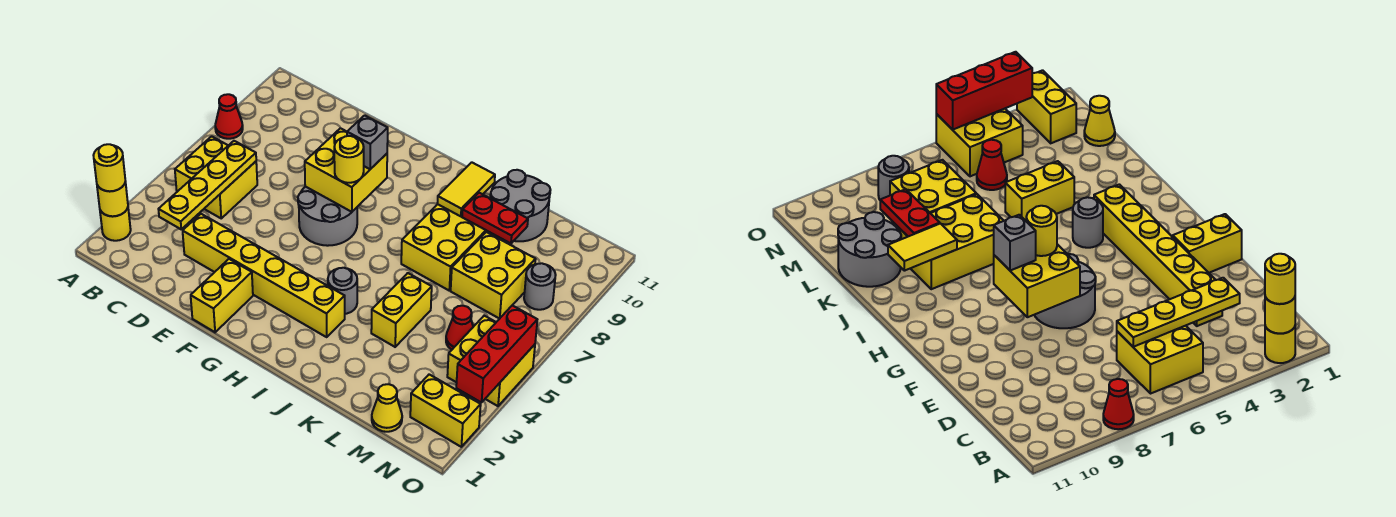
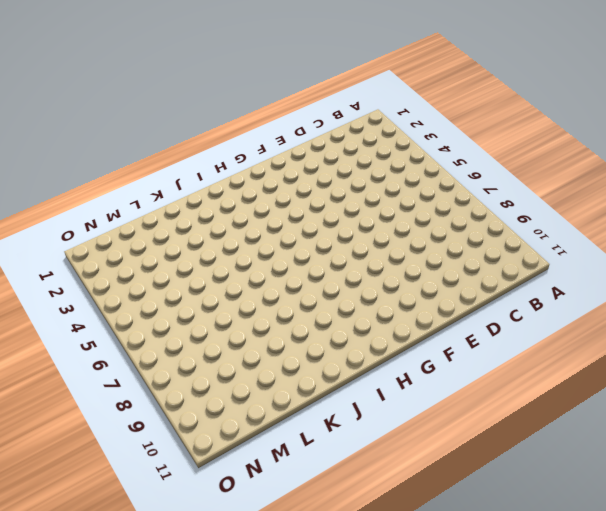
none -> yellow round brick A2 level 1
none -> red cone A8 level 1
none -> yellow brick B5:C6 level 1

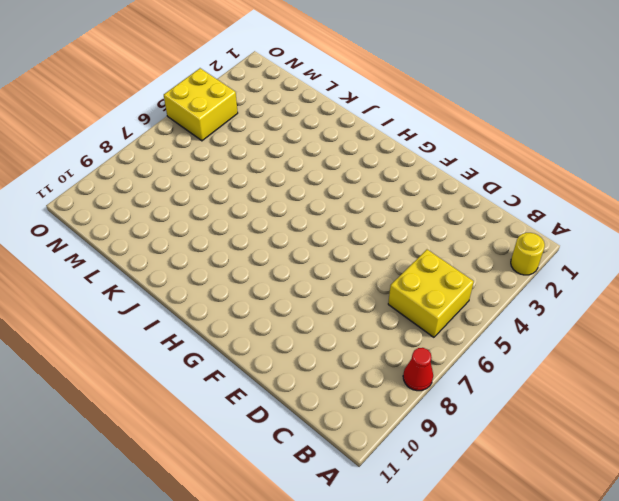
none -> yellow brick D3:I3 level 1
none -> yellow brick F1:F2 level 1
none -> grey round brick F6:G7 level 1

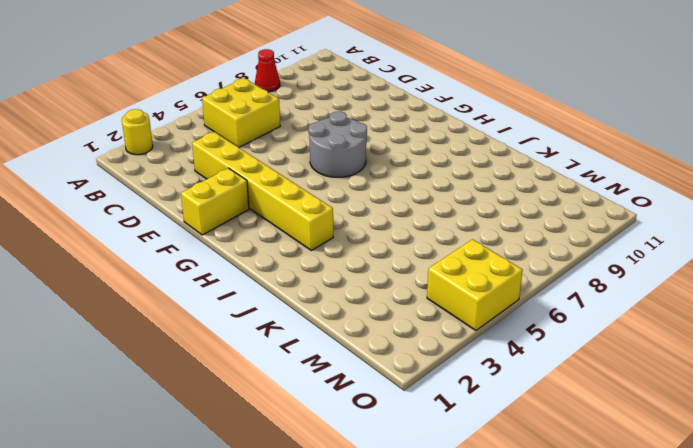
none -> grey round brick I4 level 1
none -> yellow brick J7:K9 level 1
none -> yellow brick K4:K5 level 1

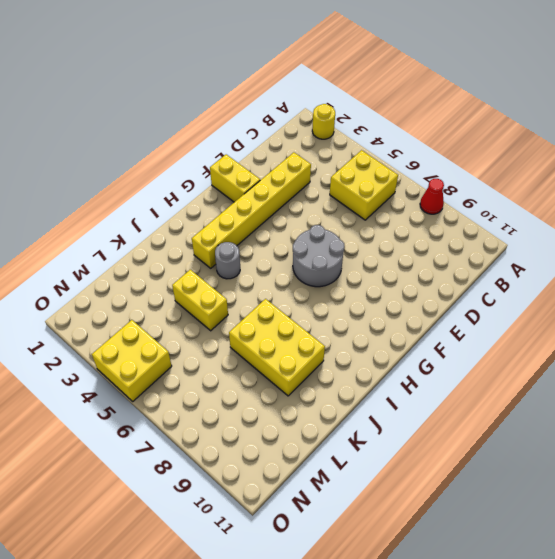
none -> grey round brick K10:L11 level 1
none -> yellow brick L7:M8 level 1
none -> yellow cone M1 level 1

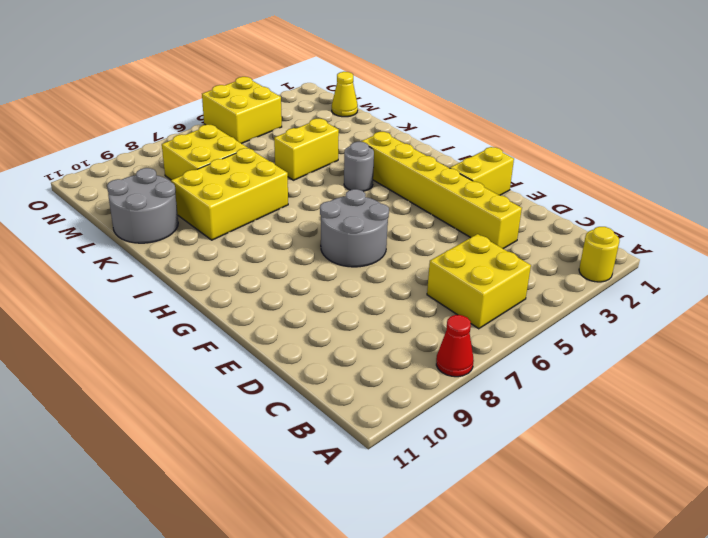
none -> red cone M5 level 1
none -> yellow brick N2:O2 level 1
none -> grey round brick N8 level 1

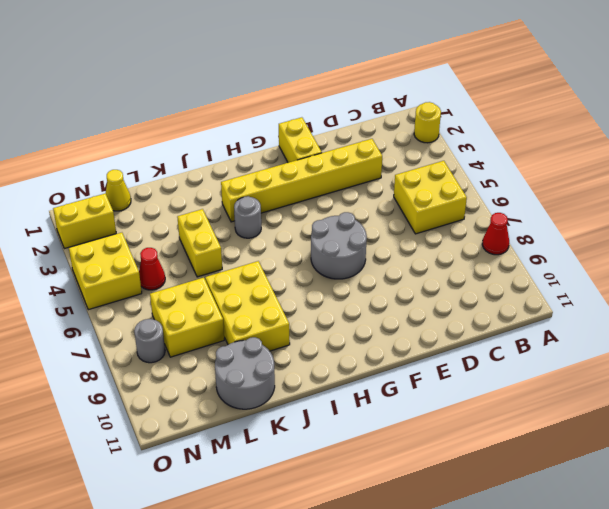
none -> yellow round brick A2 level 2
none -> yellow plate C3:C6 level 2
none -> yellow brick F7:G8 level 2

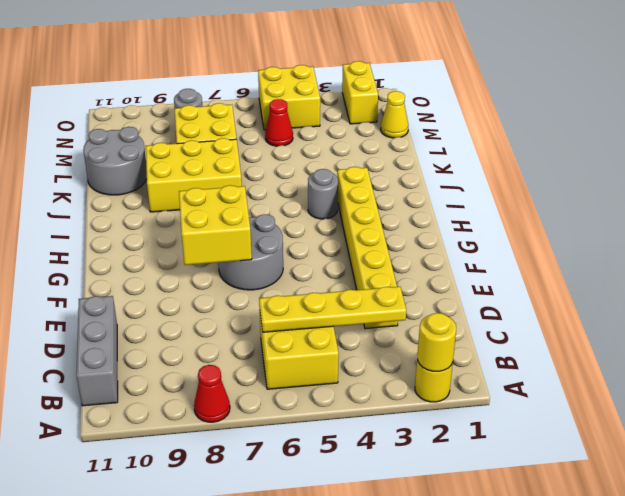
grey brick B11:D11 level 1 -> none
none -> yellow brick F1:F2 level 1
none -> yellow brick K4:K5 level 1
none -> yellow tile J9:J10 level 2

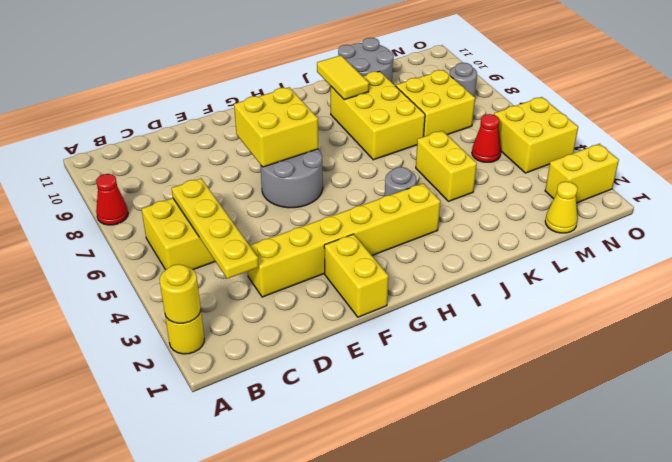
none -> red plate K9:L9 level 2
none -> red brick O3:O5 level 2
none -> yellow round brick A2 level 3

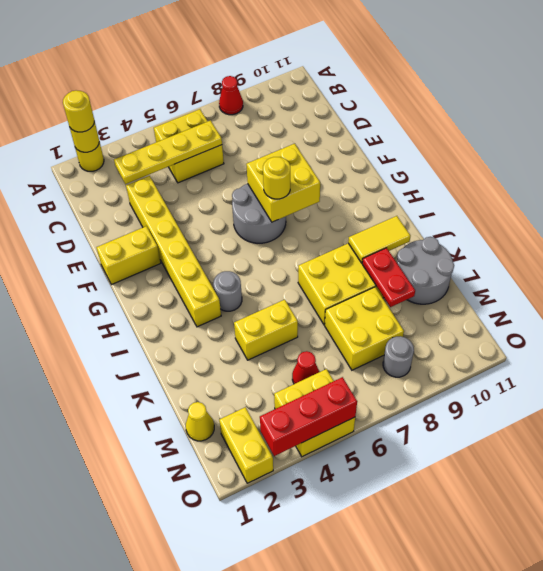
none -> grey brick G8 level 3

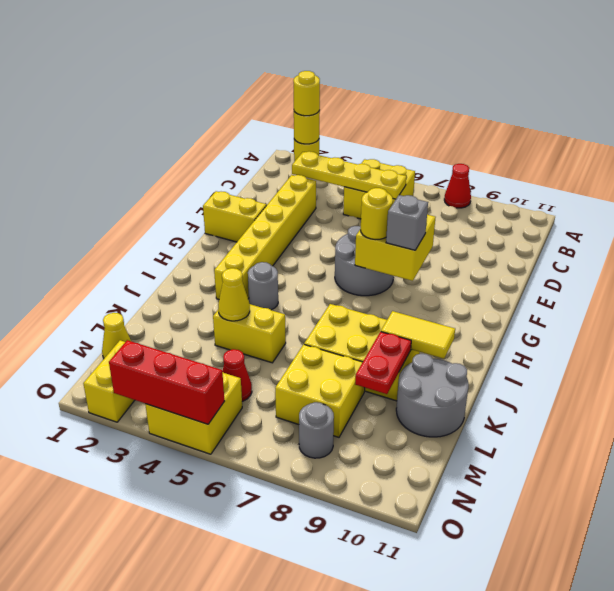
yellow cone K4 level 2 -> none

